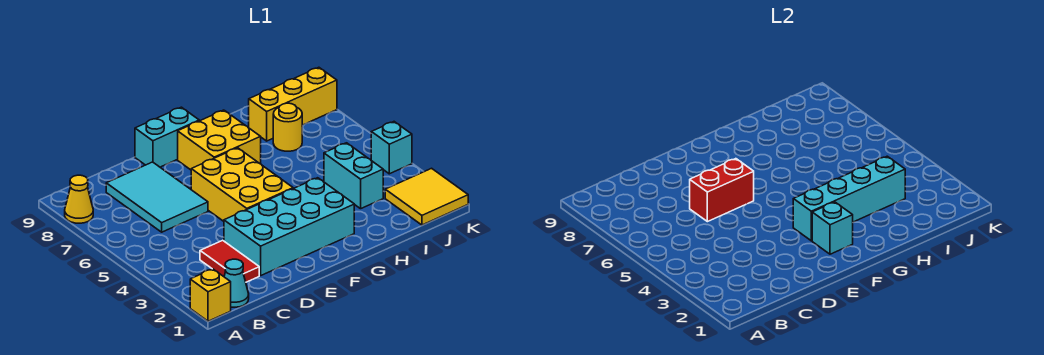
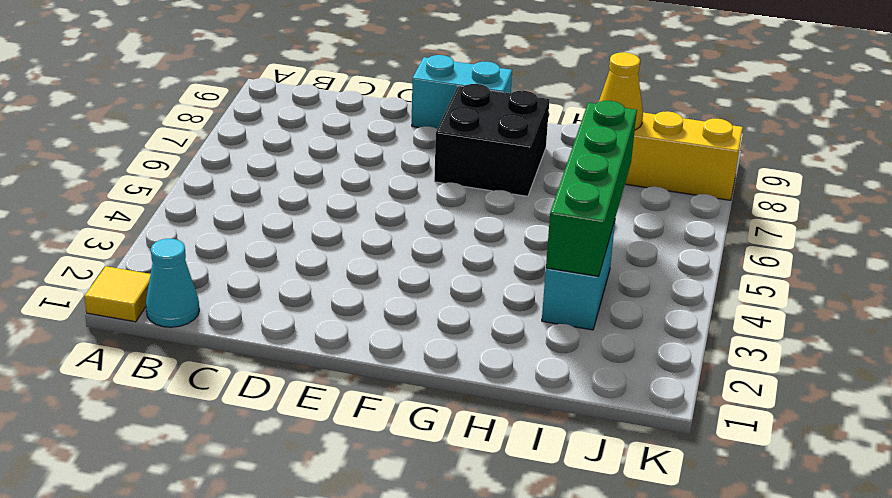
yellow tile A1 level 1 -> yellow brick A1 level 1
black brick F7:G8 level 1 -> yellow brick F7:G8 level 1
green brick I3:I6 level 2 -> cyan brick F3:I3 level 2
yellow cone I8 level 2 -> yellow cone A8 level 1
none -> red tile C2:C3 level 1
none -> cyan tile C6:D8 level 1
none -> cyan brick D2:G3 level 1

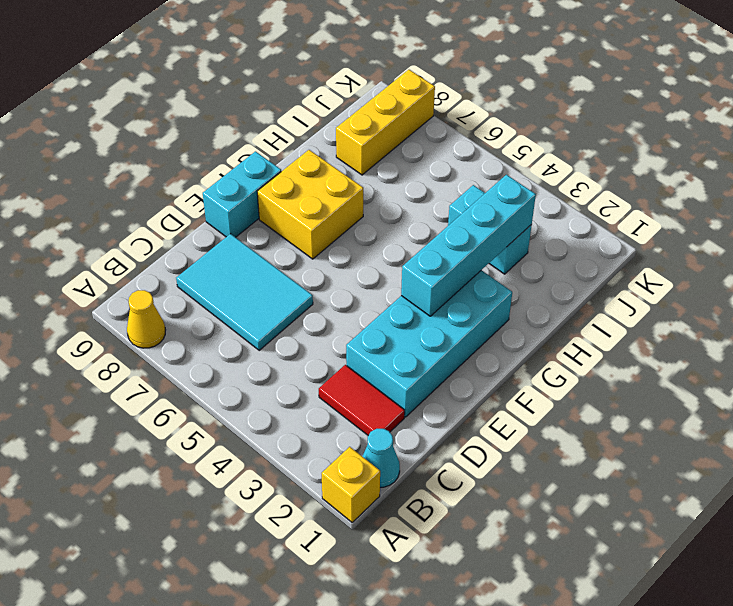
none -> yellow brick E4:F6 level 1
none -> yellow round brick I7 level 1
none -> yellow tile J1:K2 level 1

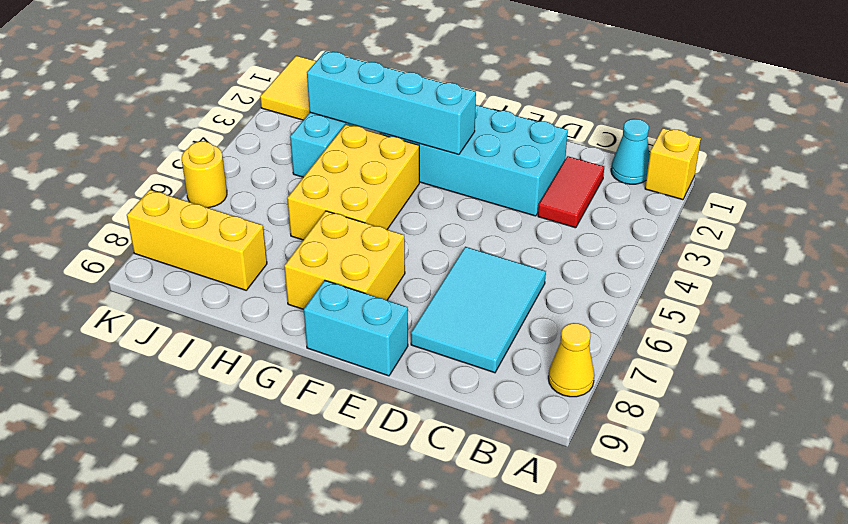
yellow brick G4:H6 level 1 -> yellow brick E4:F6 level 1
yellow round brick K6 level 1 -> yellow round brick I7 level 1
none -> cyan brick K4 level 1
none -> red brick D6:E6 level 2
none -> cyan brick F2 level 2

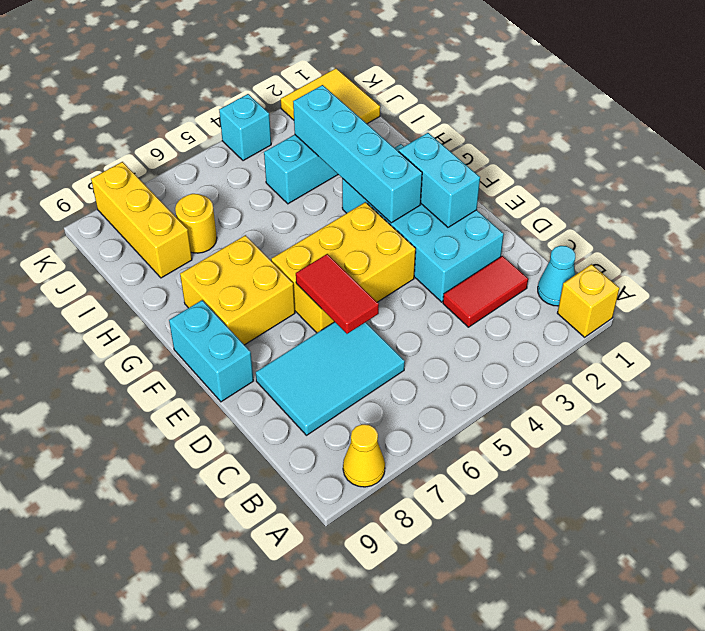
red tile D6:E6 level 2 -> red brick D6:E6 level 2
cyan brick E2:F2 level 2 -> cyan brick F2 level 2

